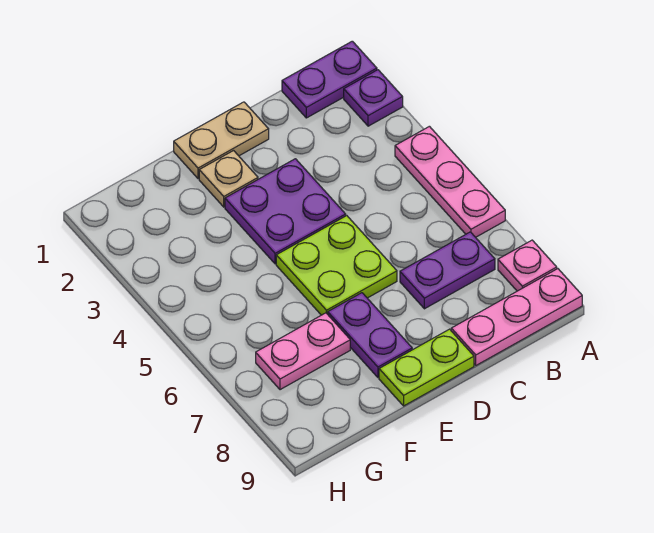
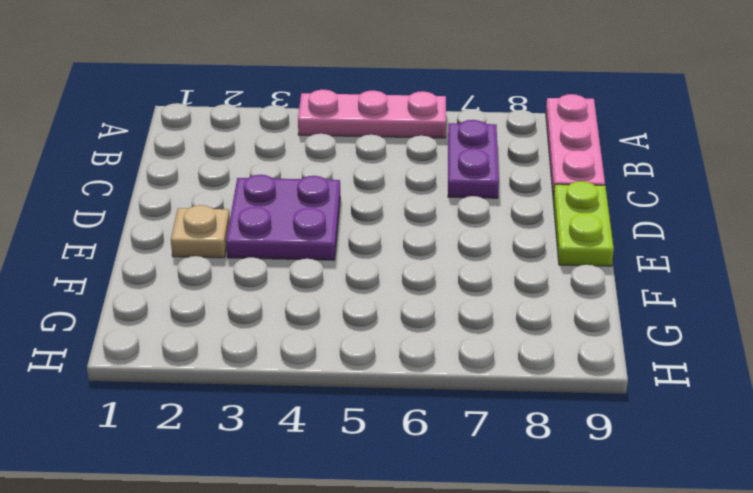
none -> purple plate A1:B1 level 1
none -> purple plate A2 level 1
none -> pink plate A8 level 1

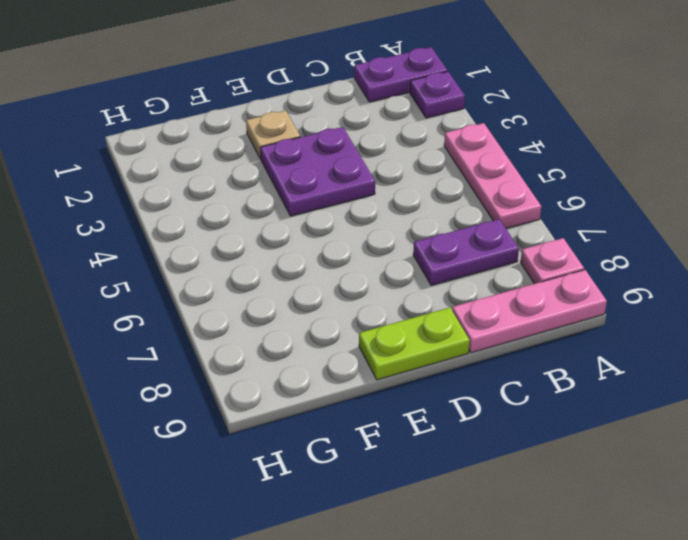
none -> tan plate D1:E1 level 1
none -> lime plate D5:E6 level 1
none -> purple plate E7:E8 level 1

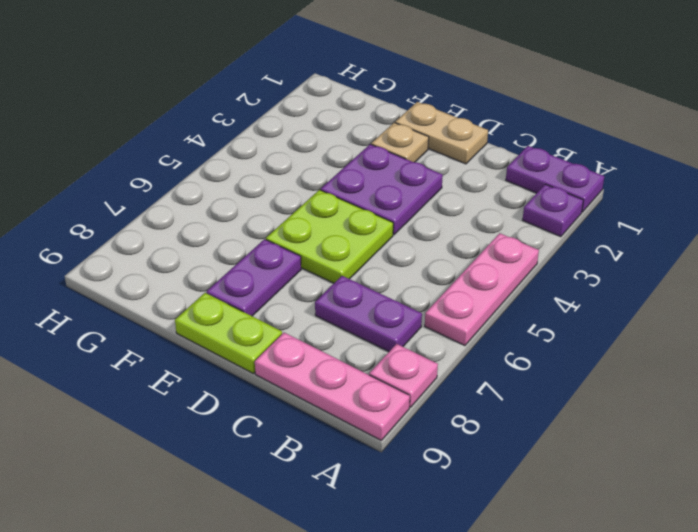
none -> pink plate F7:G7 level 1

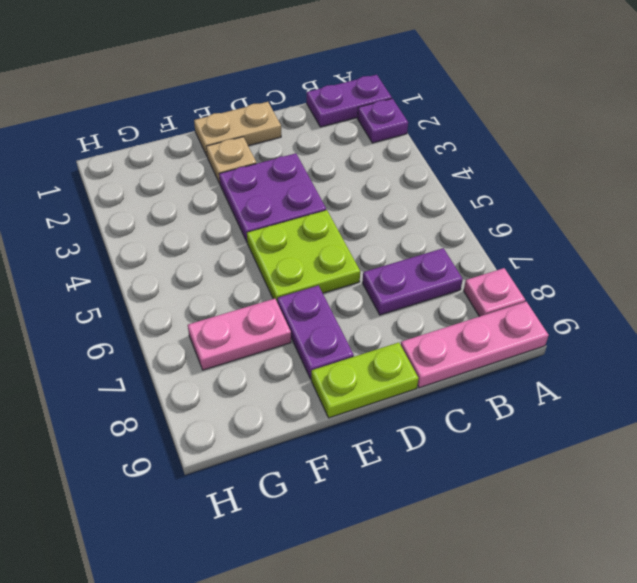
none -> pink plate A4:A6 level 1

